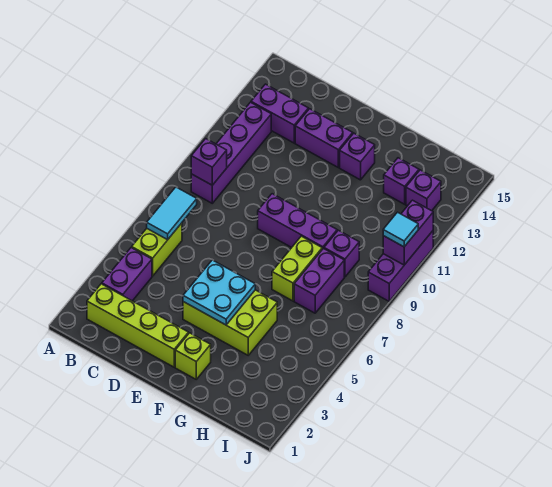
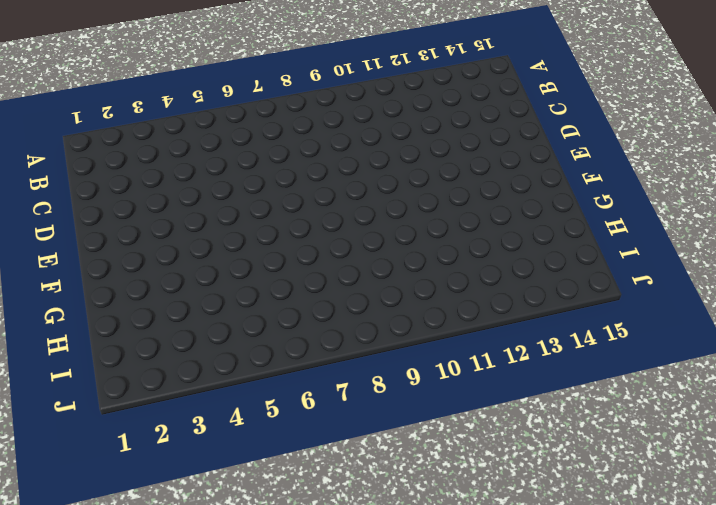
none -> lime brick B2:E2 level 1
none -> purple brick B3:B4 level 1
none -> lime brick B5:B6 level 1

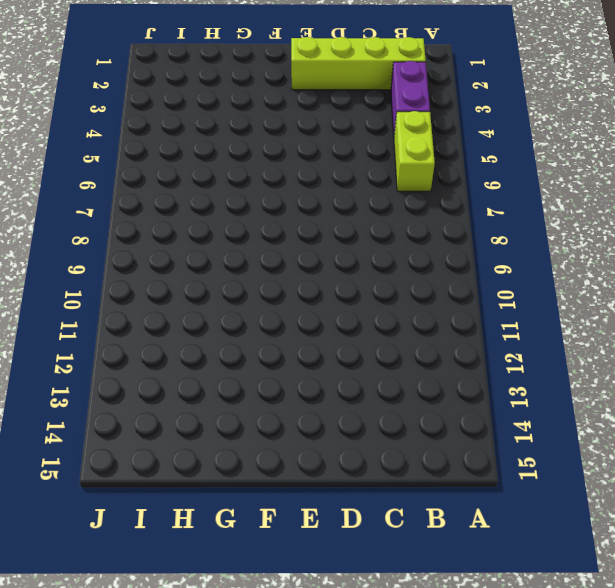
none -> purple brick B9:B12 level 1
none -> purple brick B13:C13 level 1
none -> purple brick D13:E13 level 1

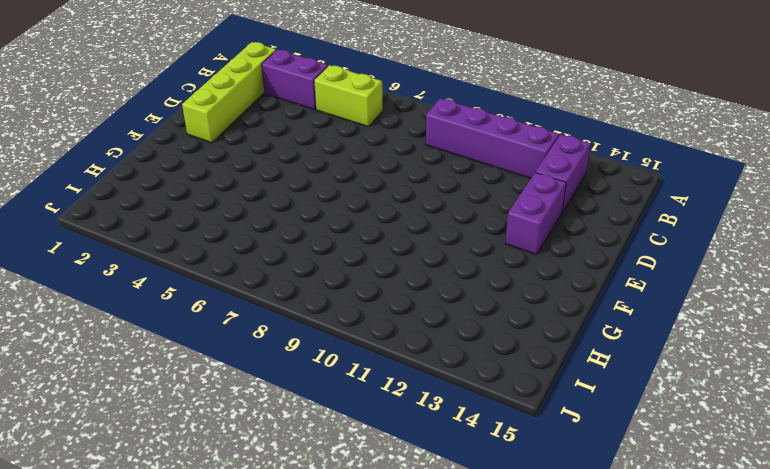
none -> lime brick E4:G5 level 1
none -> purple brick E9:G9 level 1
none -> lime brick F2 level 1

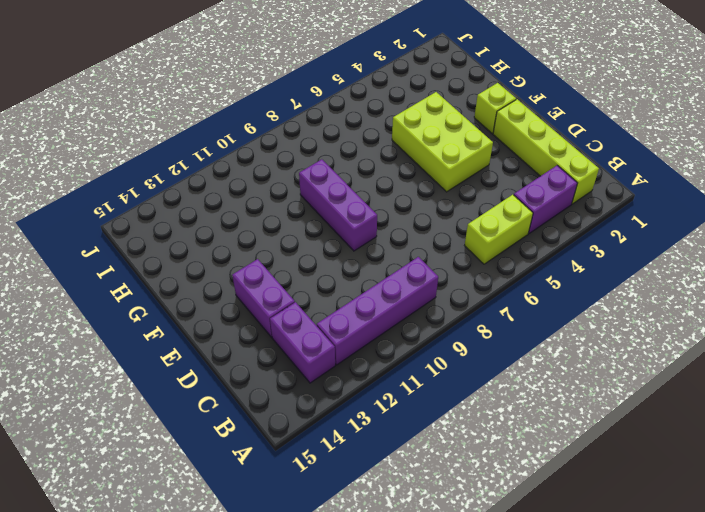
none -> purple brick F13 level 1
none -> lime brick G7:G8 level 1
none -> purple brick H7:H8 level 1

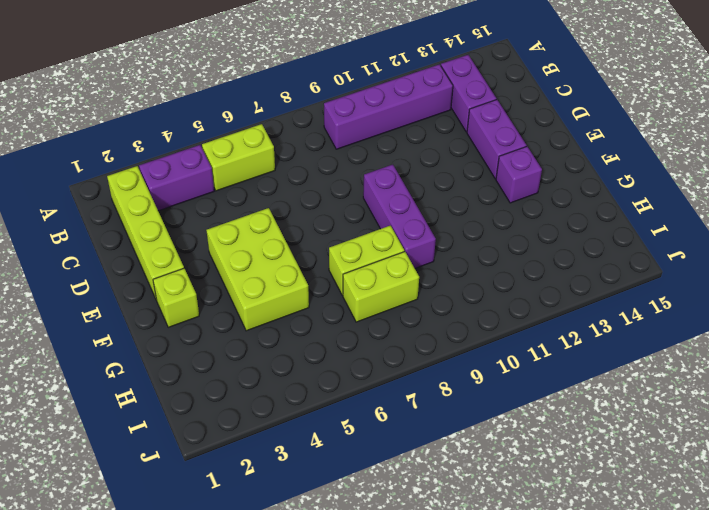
lime brick H7:H8 level 1 -> purple brick H7:H8 level 1
none -> purple brick H9 level 1
none -> purple brick H13 level 1
none -> purple brick I13 level 1

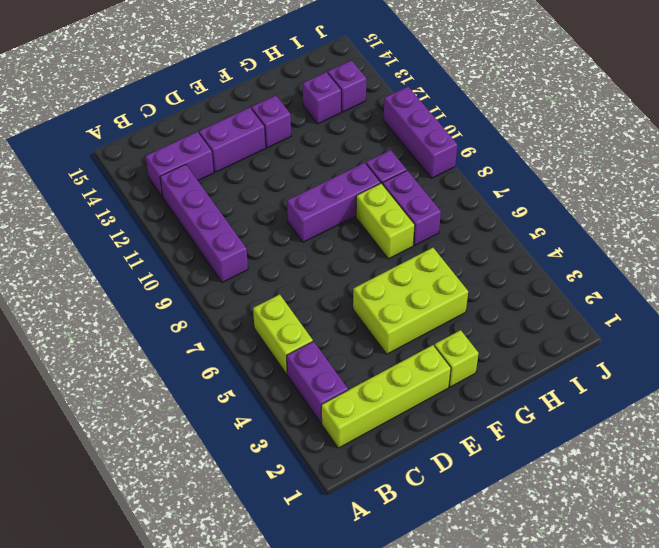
none -> cyan tile B6:B7 level 2
none -> purple brick B9 level 2
none -> cyan plate E4:F5 level 2

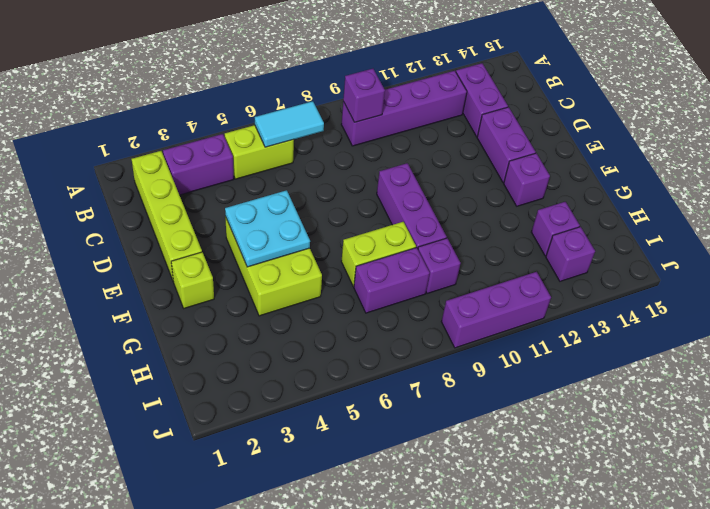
none -> purple brick J10:J11 level 2
none -> cyan tile J10 level 3

